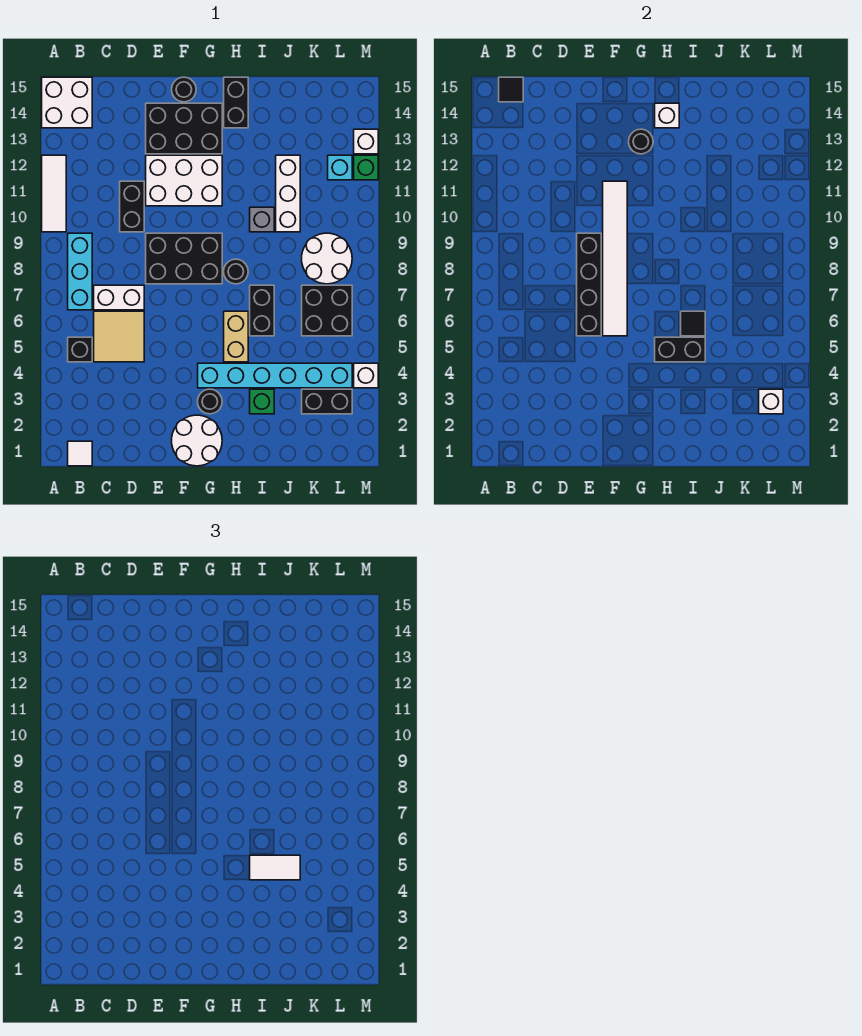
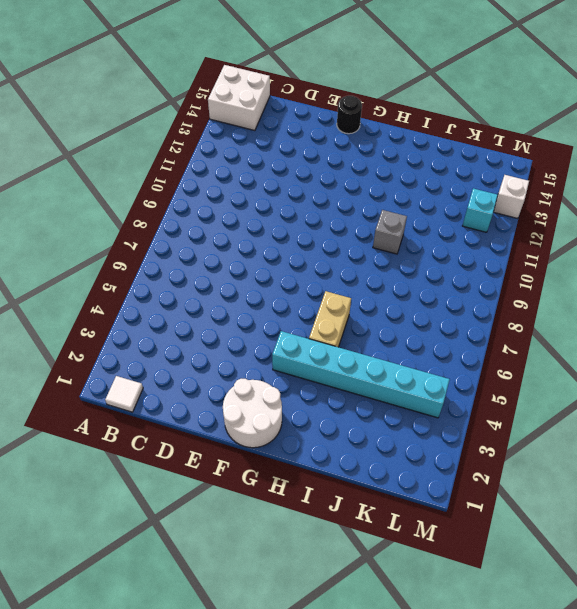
none -> white tile A10:A12 level 1
none -> black brick B5 level 1
none -> cyan brick B7:B9 level 1
none -> tan tile C5:D6 level 1

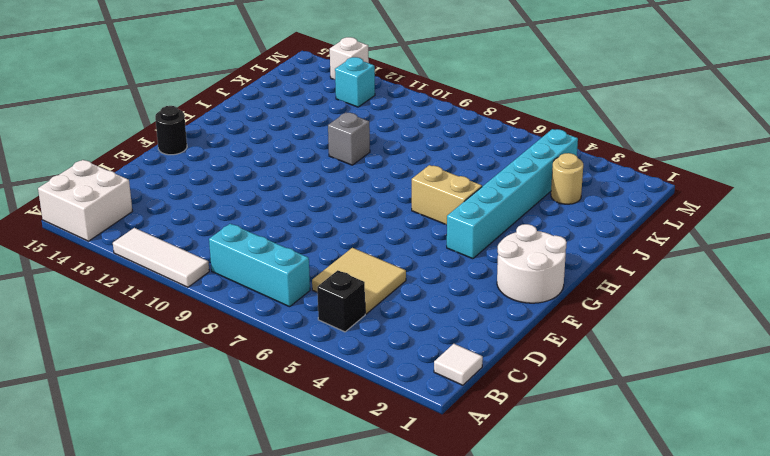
tan round brick K3 level 1 -> black brick K3:L3 level 1
none -> white brick C7:D7 level 1
none -> black brick D10:D11 level 1
none -> black brick E8:G9 level 1
none -> white brick E11:G12 level 1

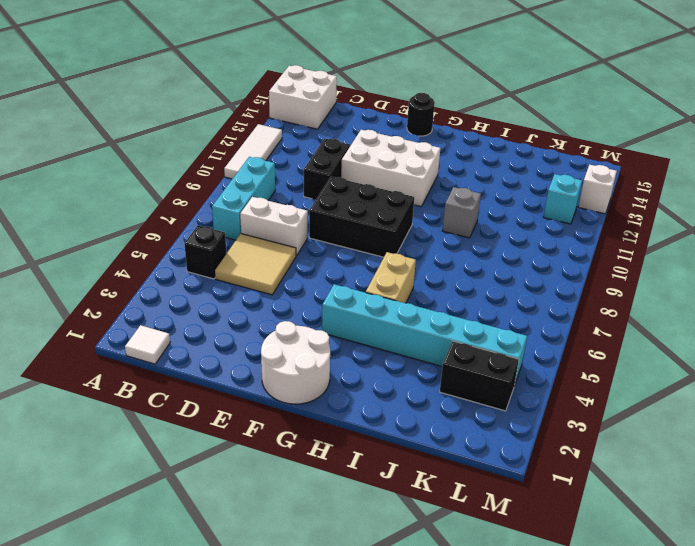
none -> black brick E13:G14 level 1
none -> black round brick G3 level 1
none -> black round brick H8 level 1
none -> black brick H14:H15 level 1

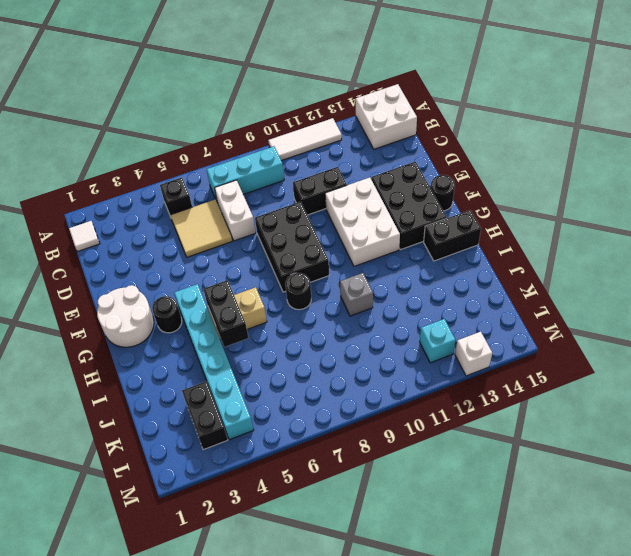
none -> green brick I3 level 1
none -> black brick I6:I7 level 1
none -> white brick J10:J12 level 1
none -> black brick K6:L7 level 1

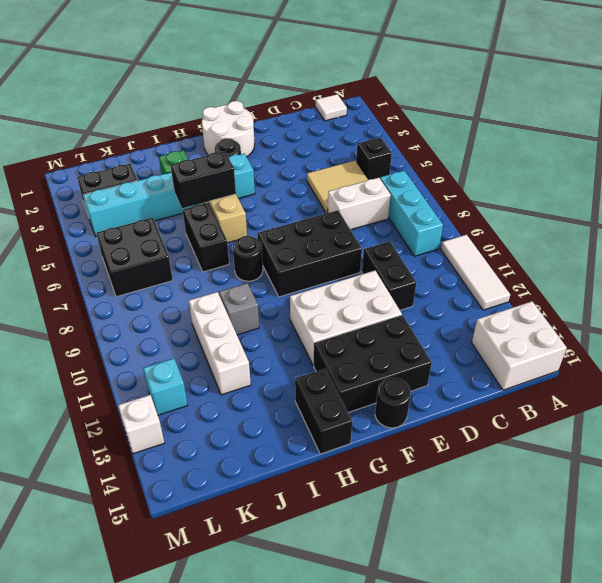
none -> white round brick K8:L9 level 1
none -> white brick M4 level 1
none -> green brick M12 level 1
none -> black tile B15 level 2

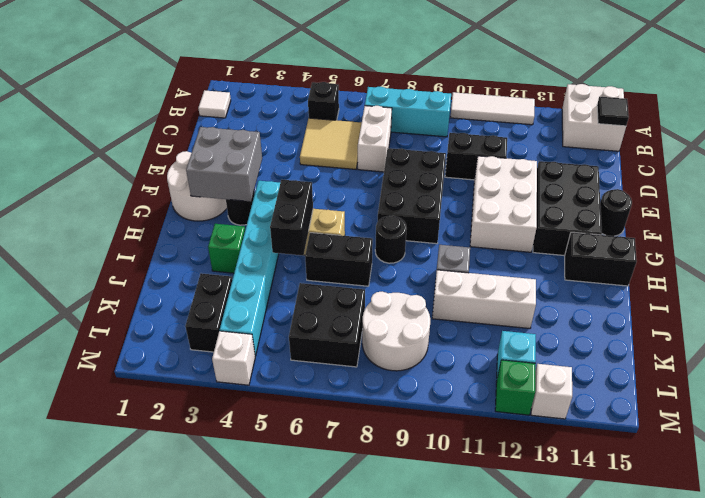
grey brick F2:G3 level 2 -> none
none -> black brick E6:E9 level 2
none -> white tile F6:F11 level 2
none -> black round brick G13 level 2
none -> white brick H14 level 2

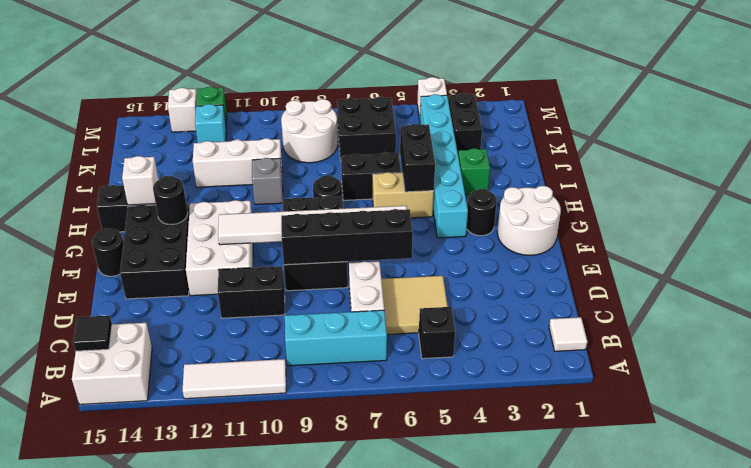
none -> black tile I6 level 2
none -> white brick L3 level 2
none -> white tile I5:J5 level 3

